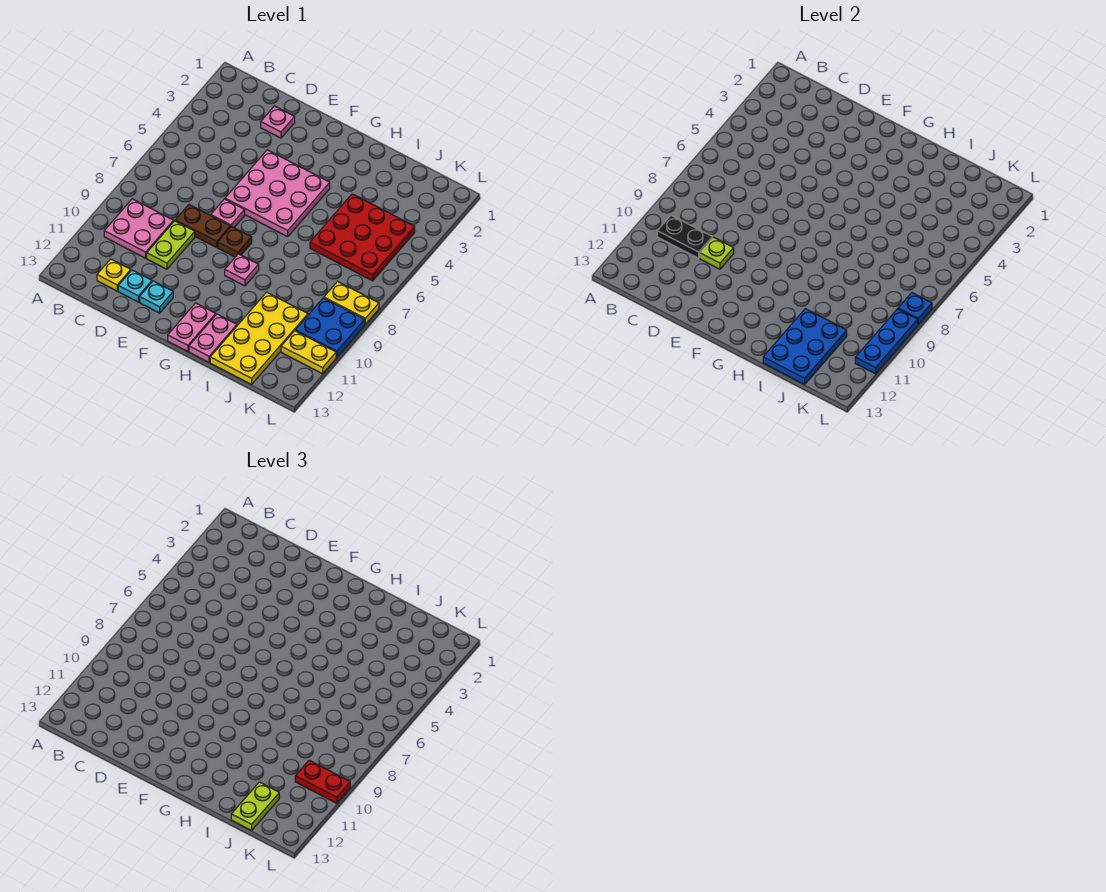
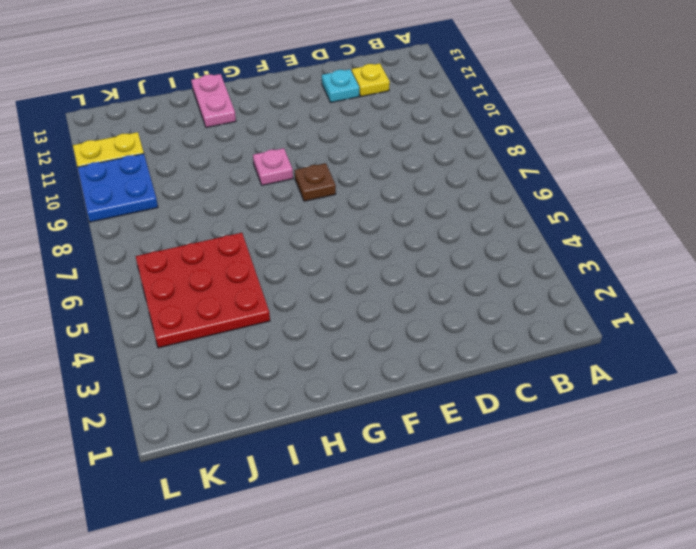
none -> pink plate B9:C10 level 1
none -> pink plate D2 level 1
none -> brown plate D8:E8 level 1

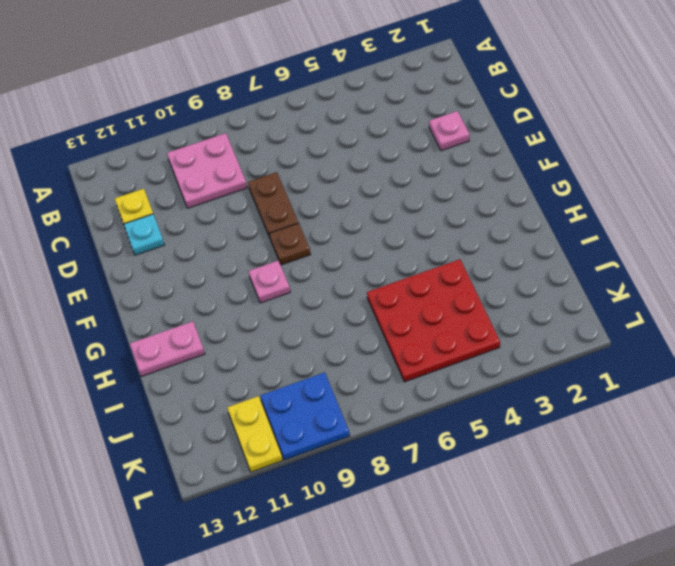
none -> lime plate D9:D10 level 1
none -> pink plate E4:G6 level 1
none -> pink plate E7 level 1

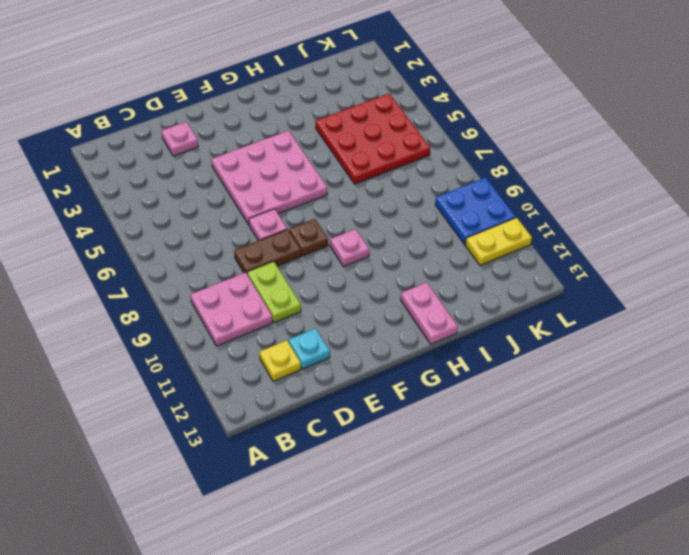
none -> cyan plate E12 level 1
none -> pink plate G12:G13 level 1
none -> yellow plate I10:J13 level 1

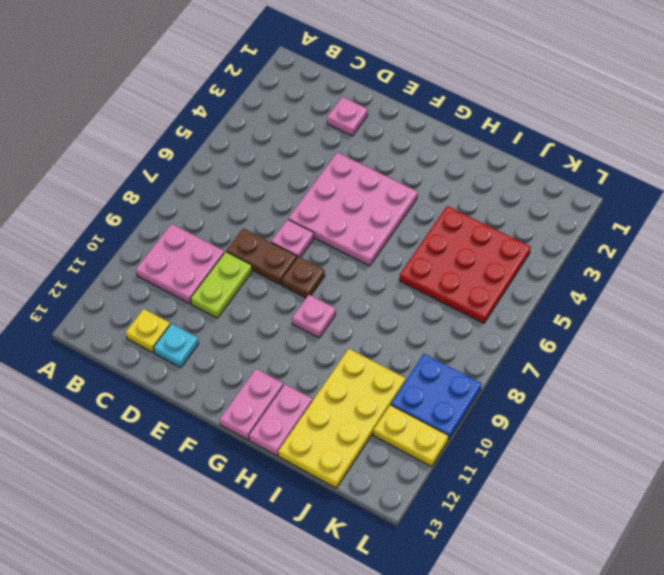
none -> cyan plate E12 level 1
none -> yellow plate K8:L8 level 1
none -> black plate B10:C10 level 2

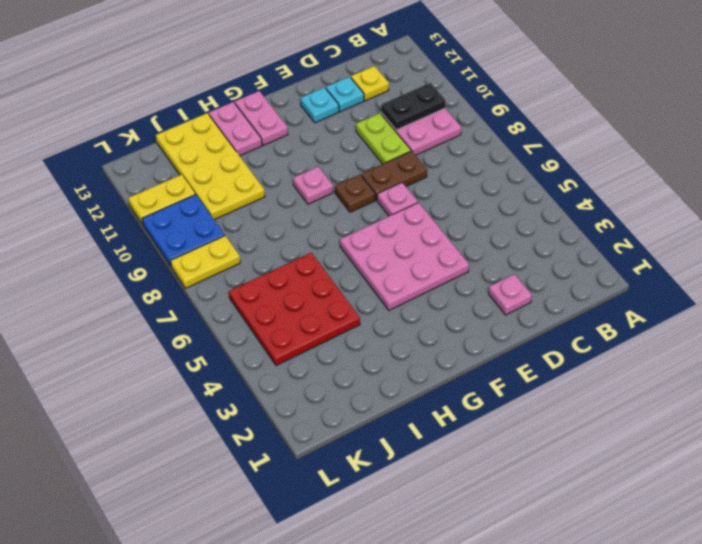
none -> lime plate D10 level 2
none -> blue plate I11:J13 level 2
none -> blue plate L8 level 2

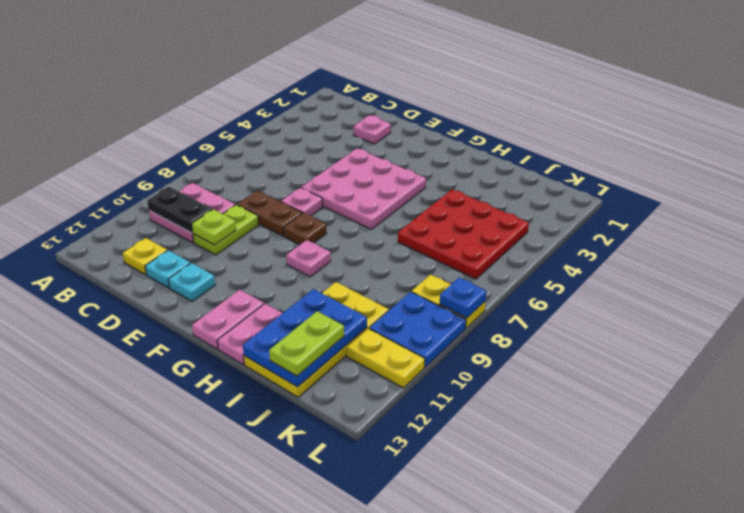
none -> blue plate L9:L11 level 2
none -> red plate K10:L10 level 3

